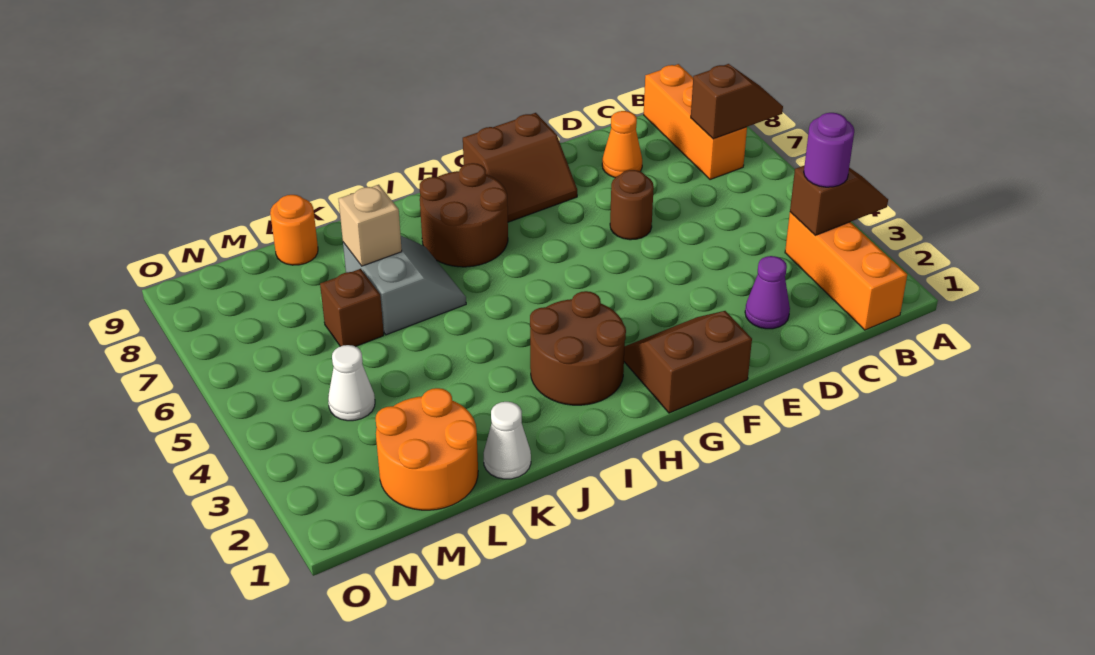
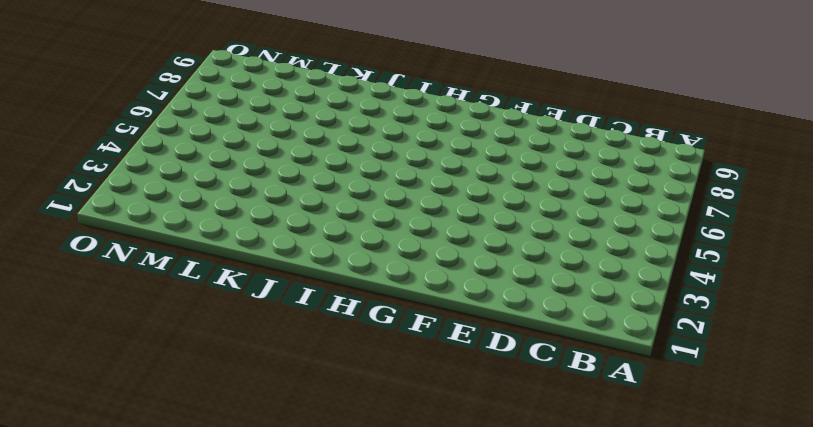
none -> orange brick B1:B3 level 1
none -> orange brick B7:B9 level 1
none -> purple cone D2 level 1

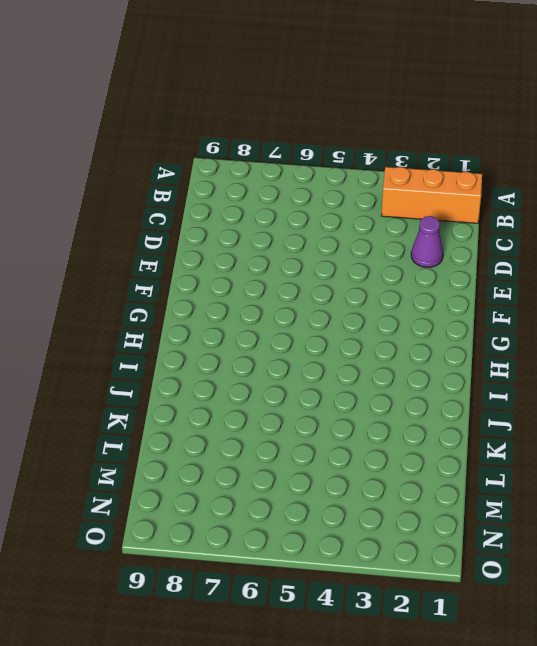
none -> orange brick B7:B9 level 1
none -> orange cone D8 level 1
none -> brown round brick E6 level 1

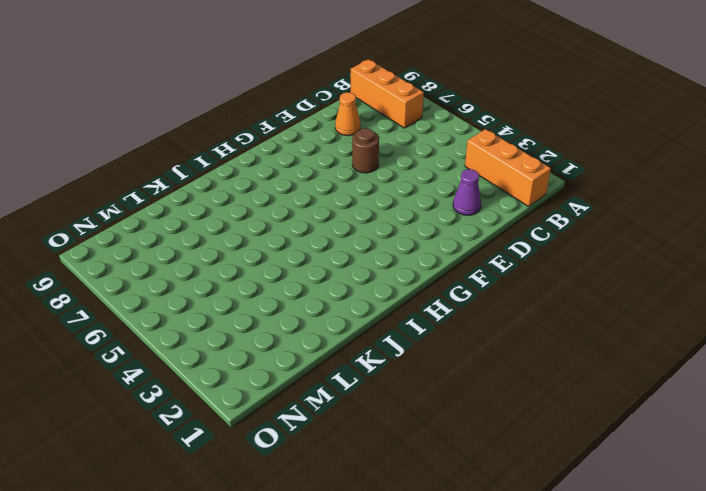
none -> brown slope F1:G2 level 1 top 1
none -> brown slope F8:G9 level 1 top 9
none -> brown round brick H2:I3 level 1

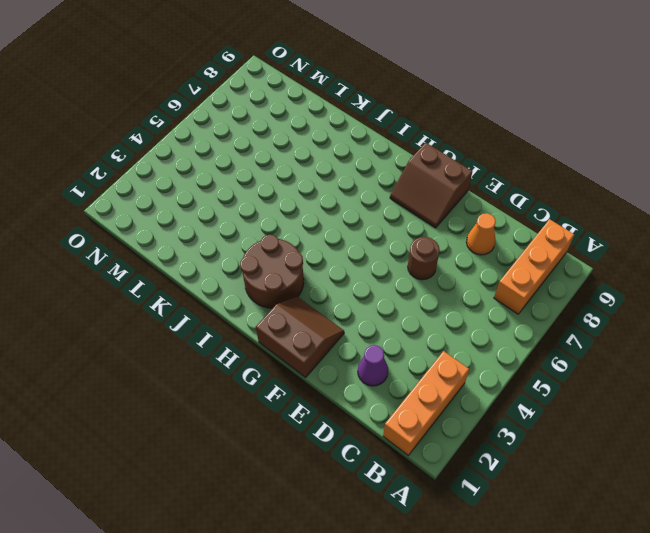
none -> brown round brick H7:I8 level 1
none -> grey slope J6:K7 level 1 top K
none -> white cone K1 level 1

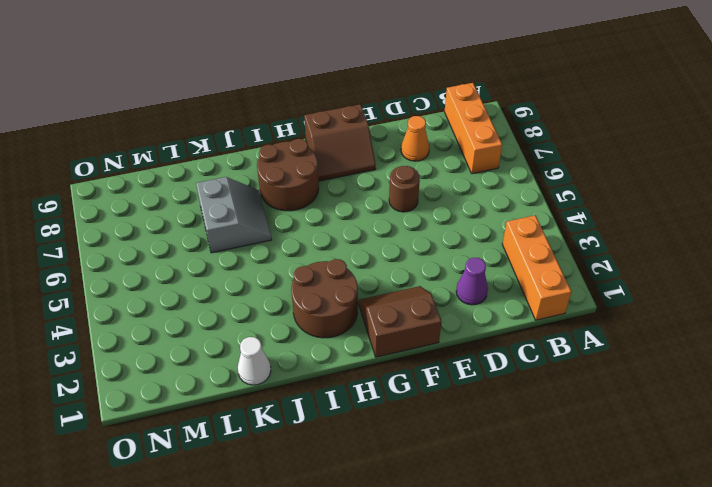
none -> orange round brick L1:M2 level 1
none -> brown brick L6 level 1
none -> orange round brick L9 level 1

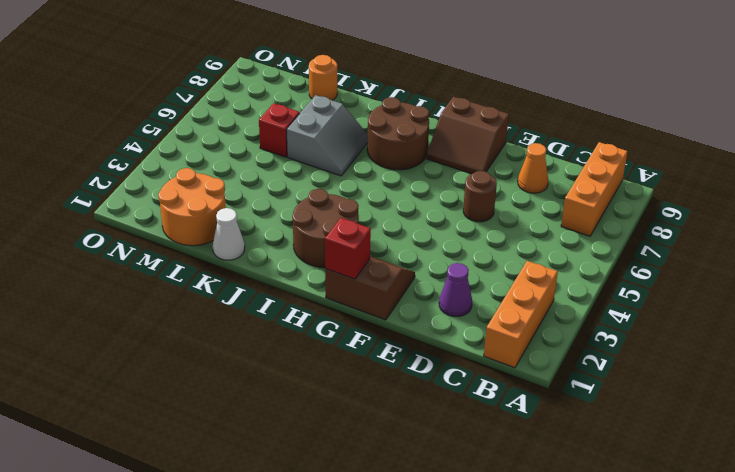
red brick G1 level 2 -> none
red brick L6 level 1 -> brown brick L6 level 1
none -> white cone M4 level 1
none -> brown slope A3:B3 level 2 top B
none -> brown slope A7:B7 level 2 top B

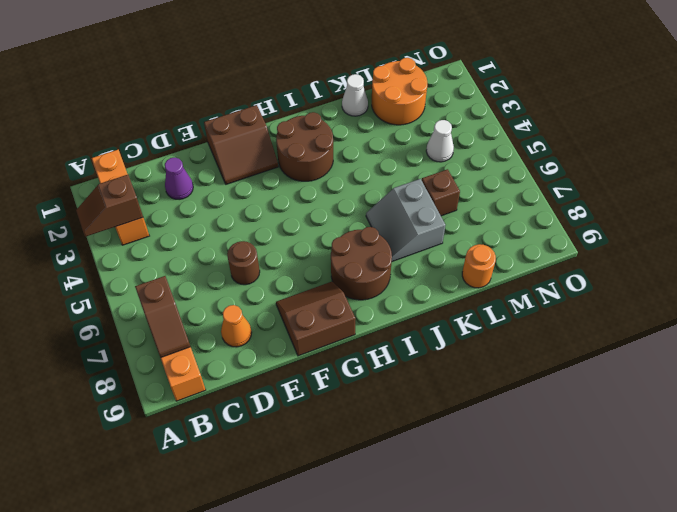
brown slope B7:B8 level 2 top 7 -> brown slope A7:B7 level 2 top B
none -> tan brick K7 level 2
none -> purple round brick B3 level 3

